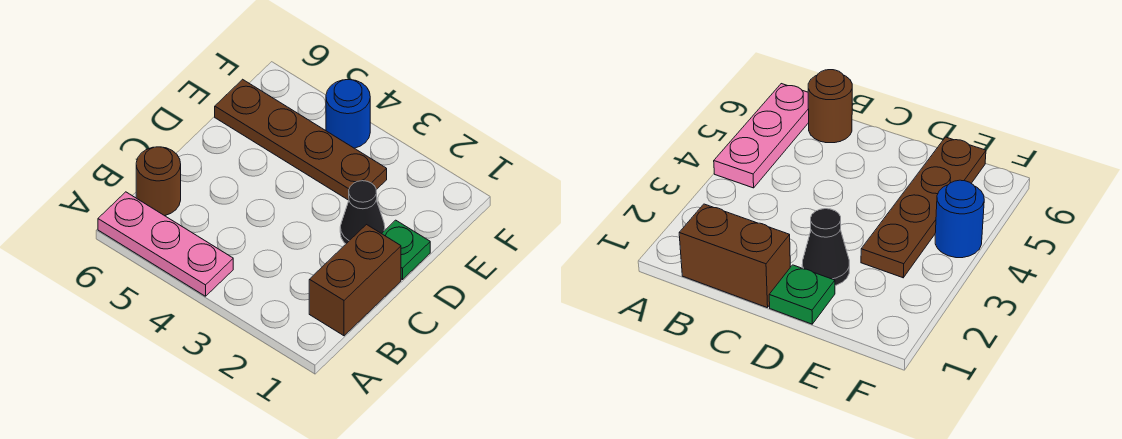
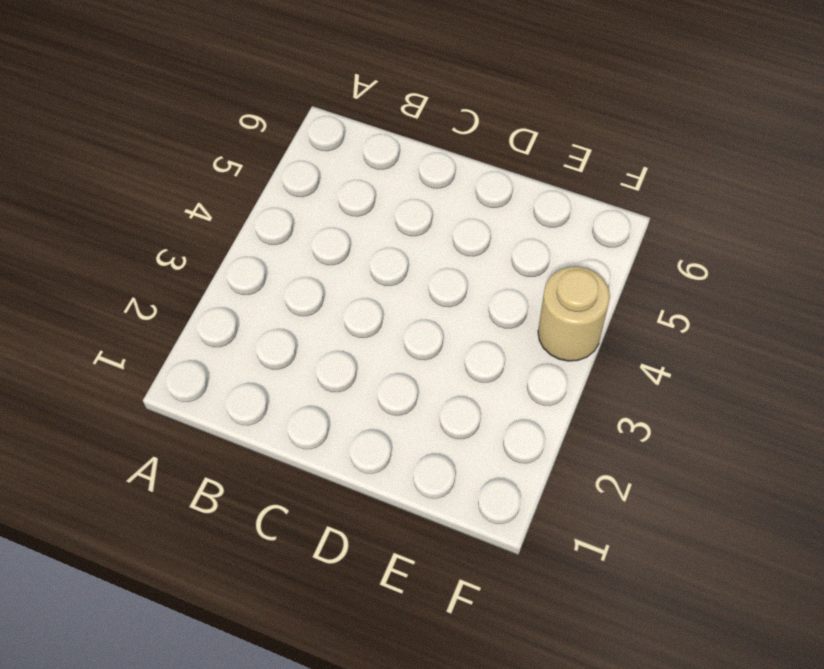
tan round brick F4 level 1 -> blue round brick F4 level 1
none -> pink plate A4:A6 level 1
none -> brown brick B1:C1 level 1

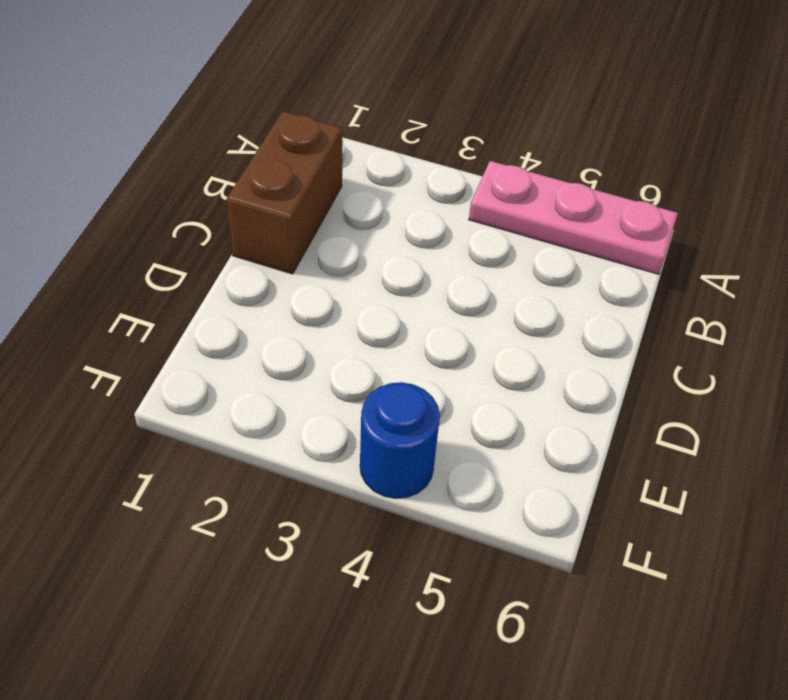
none -> brown round brick B6 level 1
none -> green plate D1 level 1

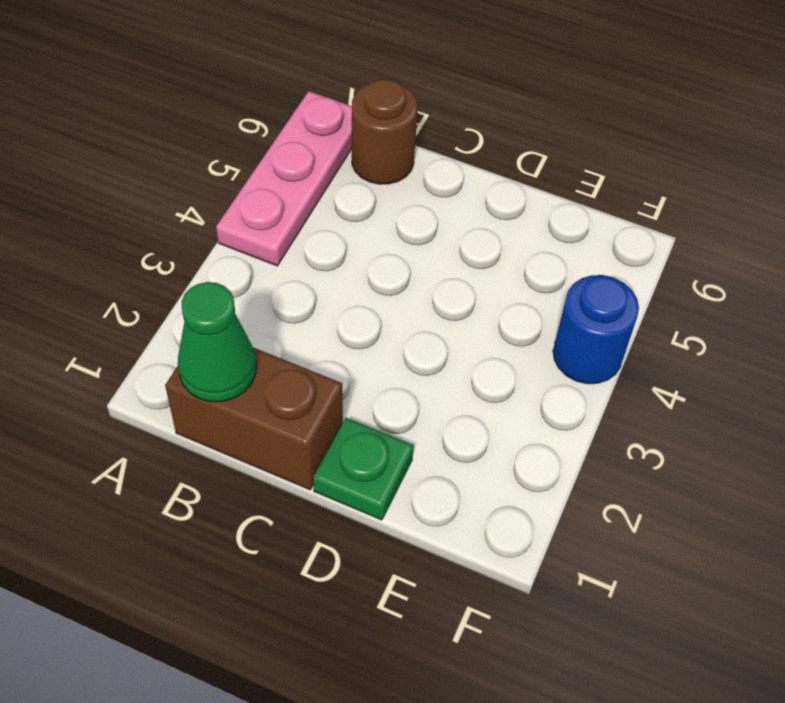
green cone B1 level 2 -> none
none -> black cone D2 level 1
none -> brown plate E3:E6 level 1

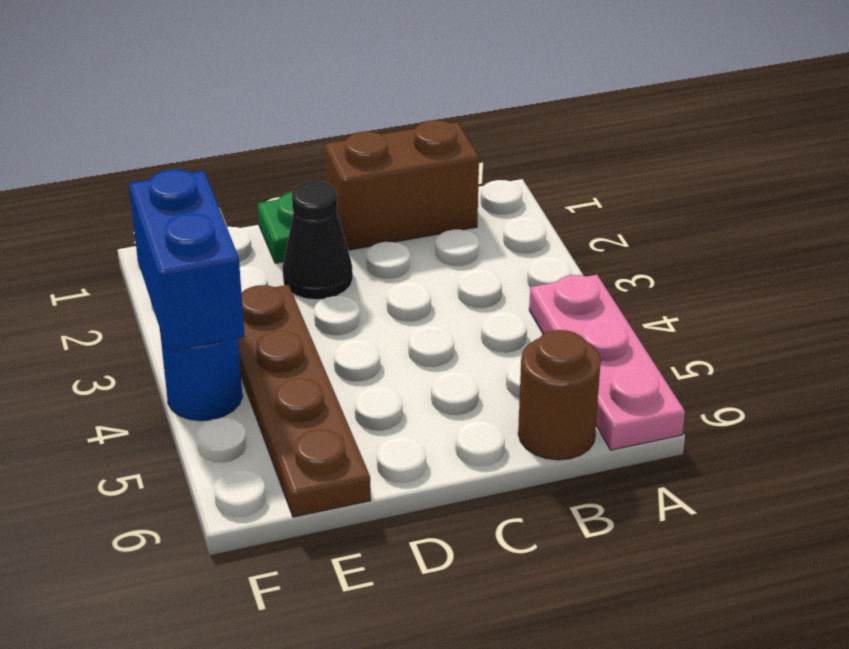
blue brick F3:F4 level 2 -> none

